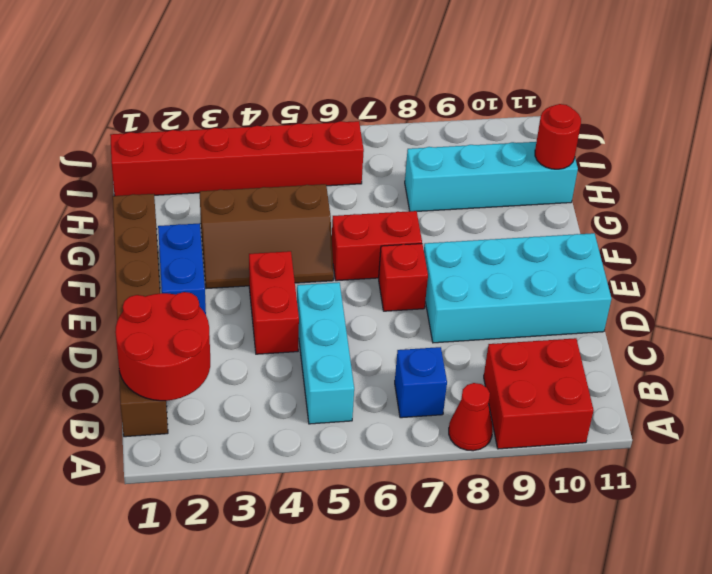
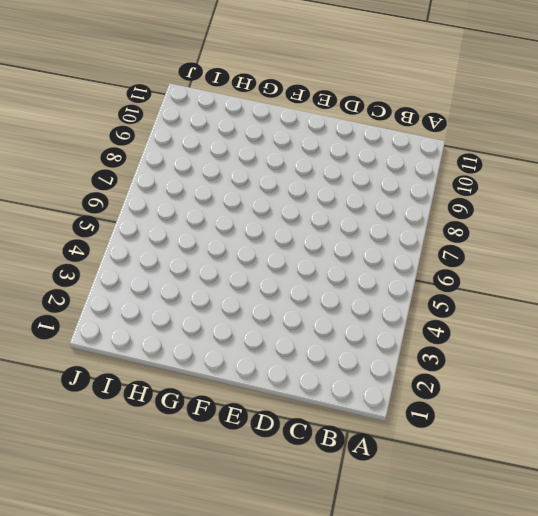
none -> red cone A8 level 1
none -> red brick A9:B10 level 1
none -> brown brick B1:G1 level 1

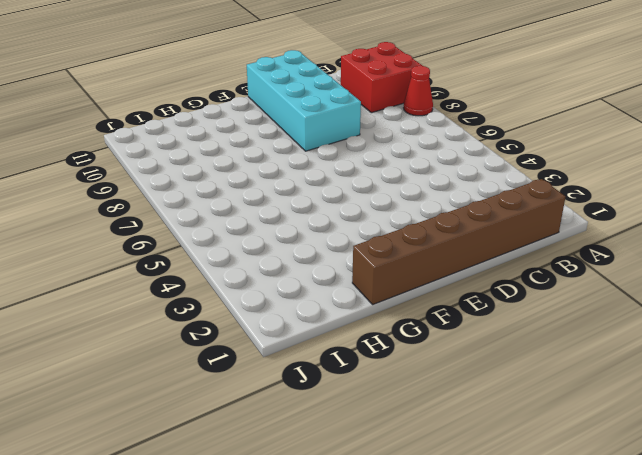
none -> cyan brick B5:D5 level 1
none -> blue brick B7 level 1
none -> red brick D4:E4 level 1

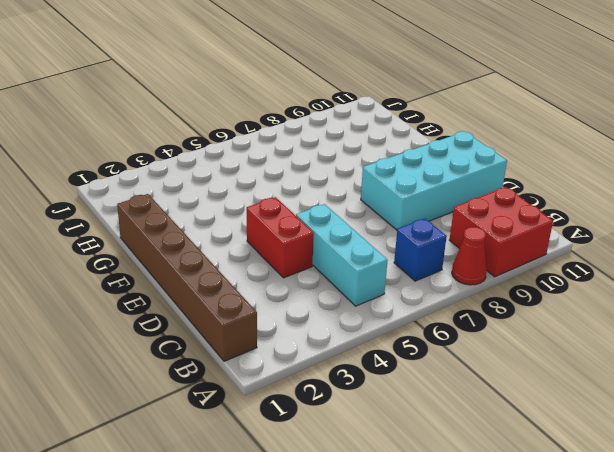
none -> blue brick E2:F2 level 1
none -> red brick E7 level 1
none -> brown slope F3:G5 level 1 top G

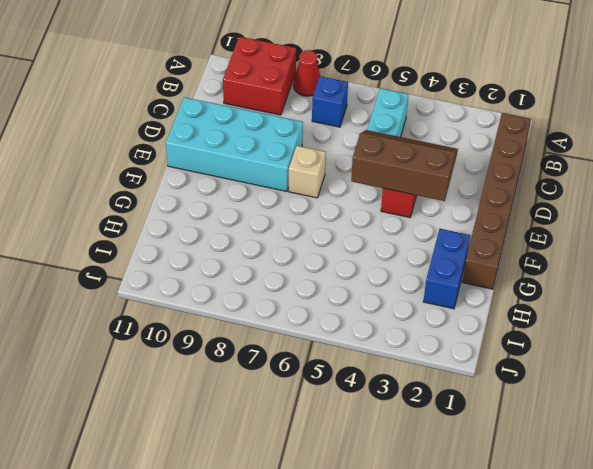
brown slope D3:E5 level 2 top E -> brown slope F3:G5 level 1 top G
tan brick E7 level 1 -> red brick E7 level 1
blue brick G2:H2 level 1 -> blue brick E2:F2 level 1
none -> red brick F6:F7 level 1
none -> cyan brick H8:H11 level 1
none -> red brick I1:I6 level 1

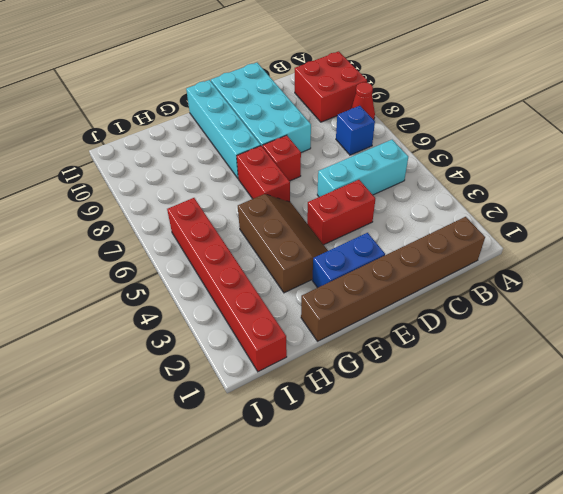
cyan brick F8:F11 level 1 -> cyan brick H8:H11 level 1
none -> red round brick B1:C2 level 2
none -> red round brick H11 level 2

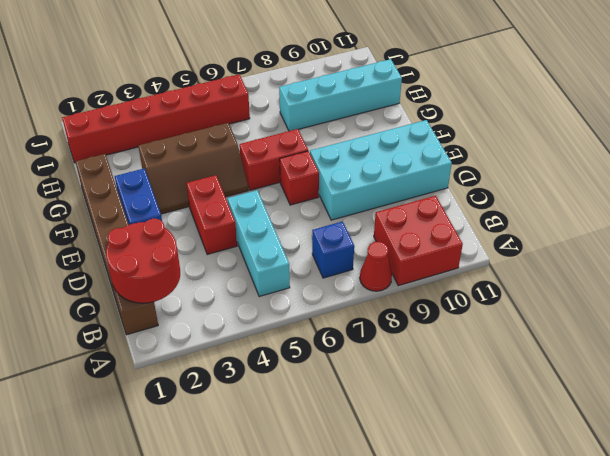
none -> red round brick H11 level 2

